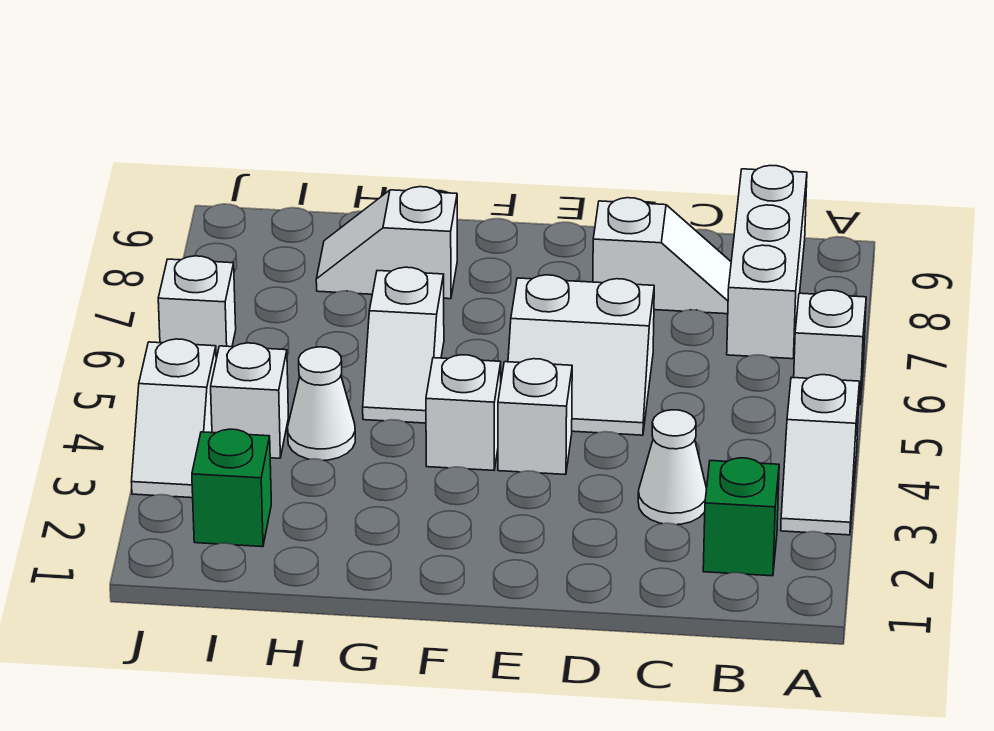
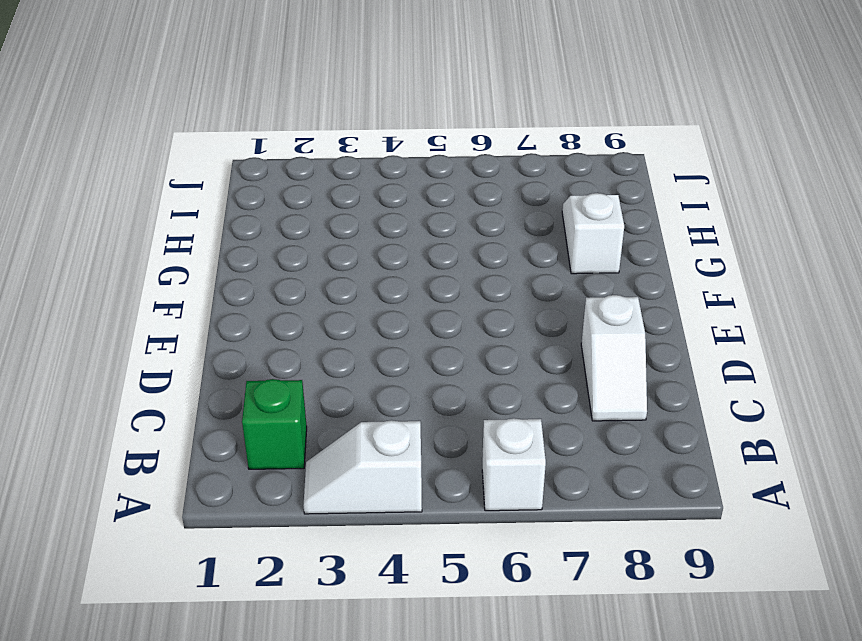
none -> white brick B7:B9 level 1
none -> white cone C3 level 1
none -> white slope D5:E6 level 1 top 6

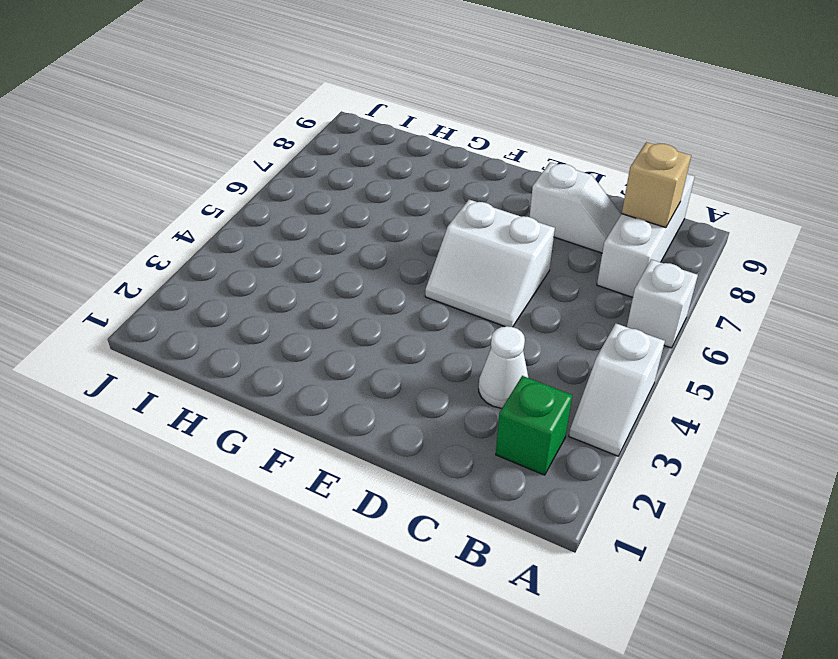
tan brick B8 level 2 -> none
none -> white brick E4 level 1
none -> white brick F4 level 1
none -> white slope G5:G6 level 1 top 6

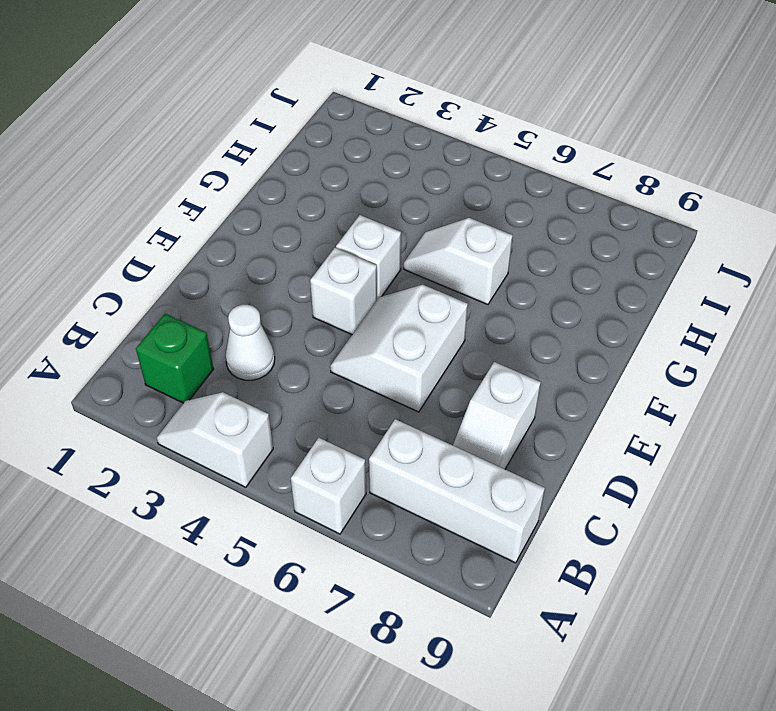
none -> white slope G8:H8 level 1 top G
none -> white cone H4 level 1
none -> green brick I2 level 1

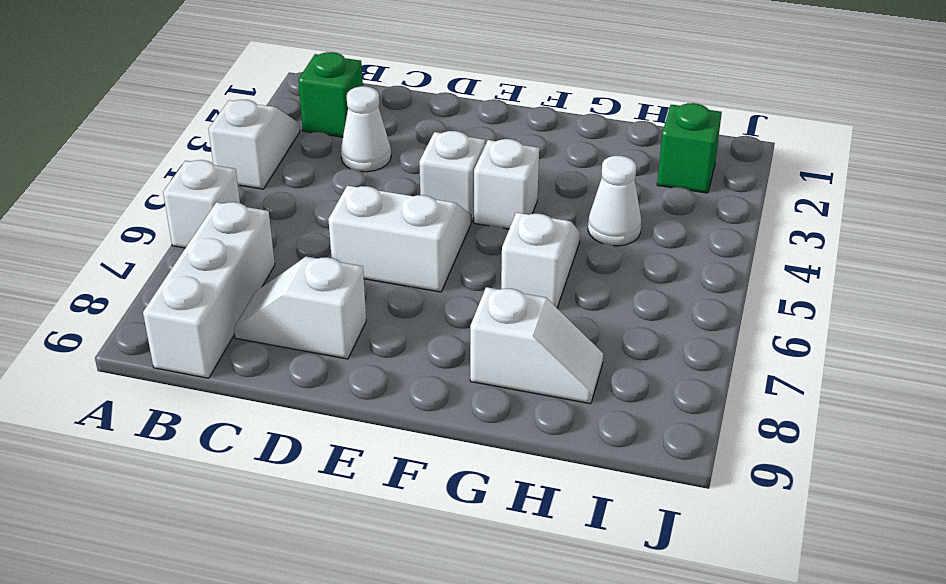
none -> white brick I4 level 1
none -> white slope J3:J4 level 1 top 4
none -> white brick J6 level 1

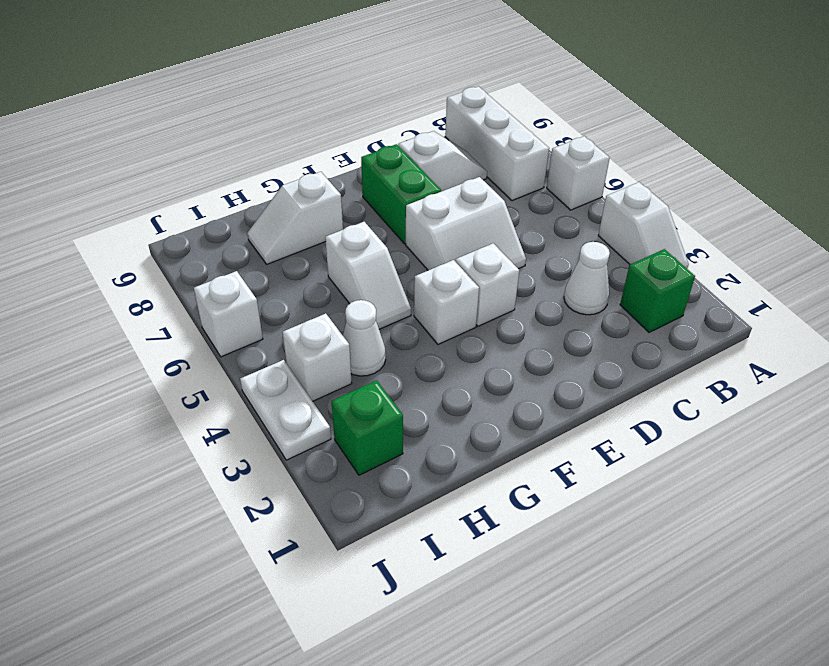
green brick E7:E8 level 1 -> none
white plate J3:J4 level 1 -> white slope J3:J4 level 1 top 4

